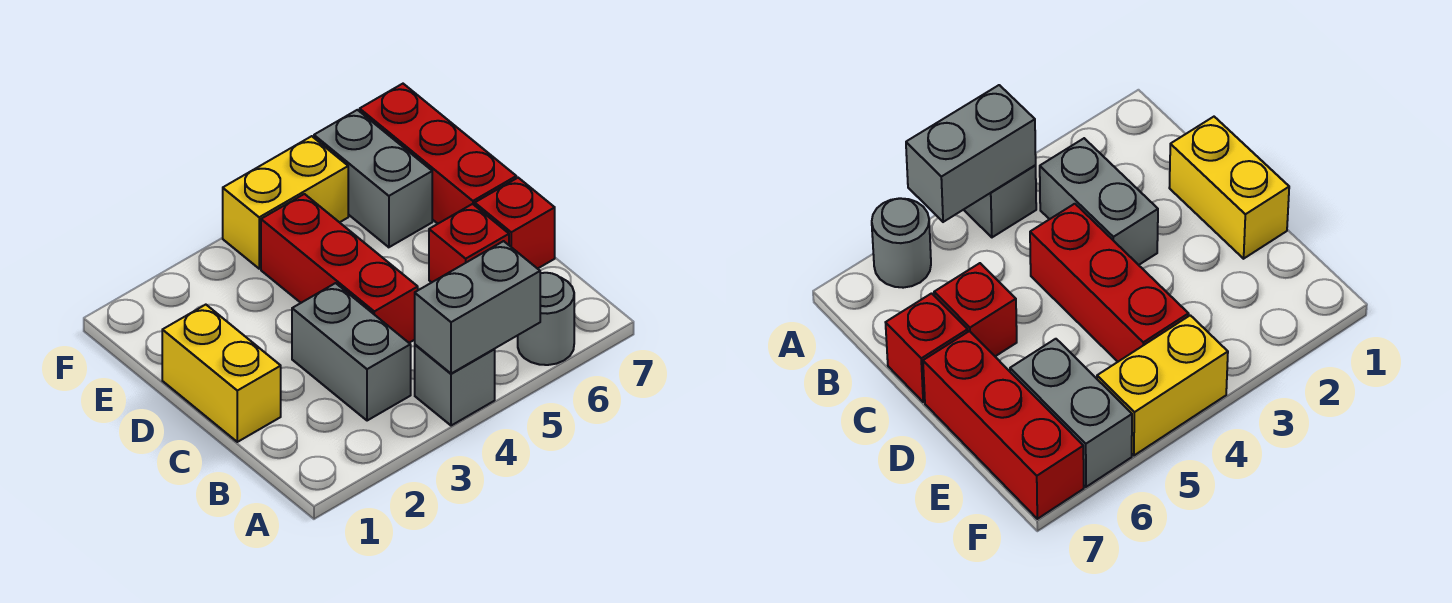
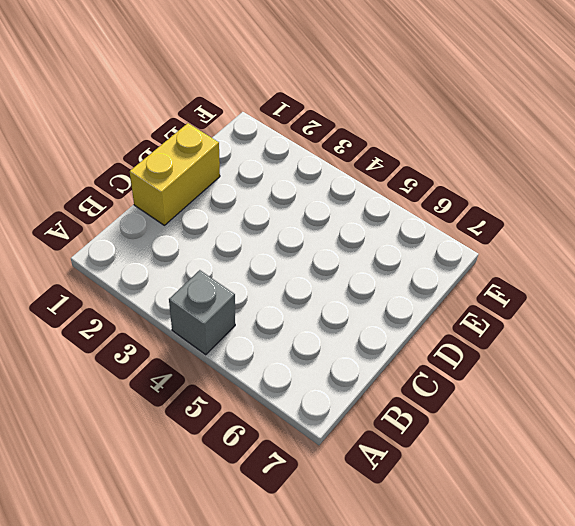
none -> grey round brick A6 level 1
none -> grey brick B3:C3 level 1

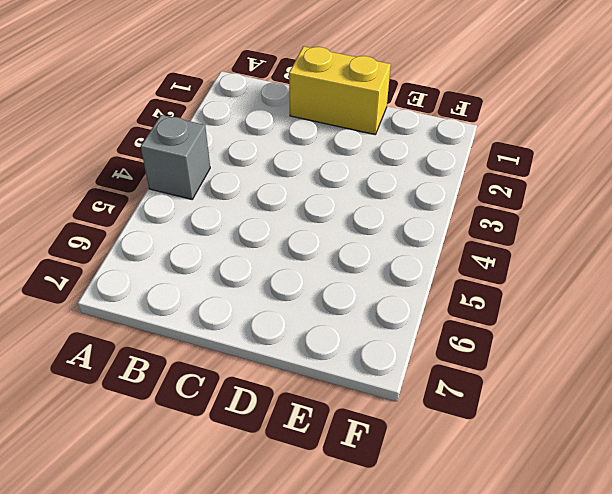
none -> grey round brick A6 level 1
none -> grey brick B3:C3 level 1

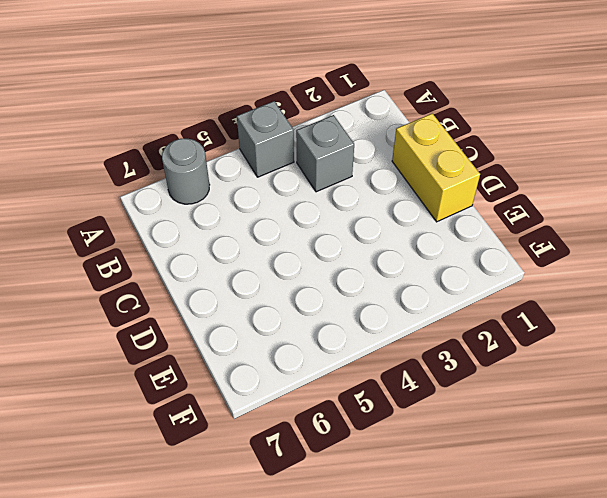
grey brick B3 level 1 -> grey brick B3:C3 level 1
none -> red brick C4:E4 level 1
none -> red brick C6 level 1

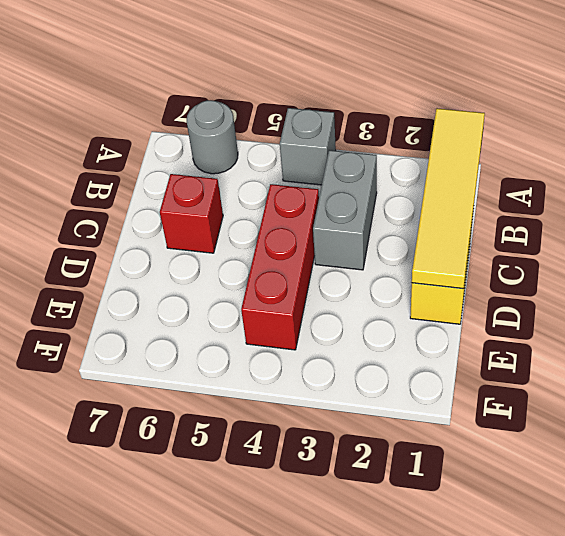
yellow tile A1:D1 level 2 -> none
none -> red brick C7 level 1
none -> red brick D7:F7 level 1

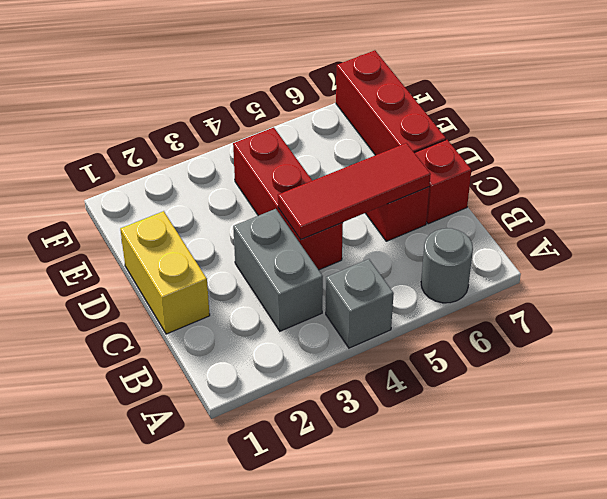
red tile C4:C6 level 2 -> none
none -> grey brick E6:F6 level 1
none -> yellow brick F4:F5 level 1

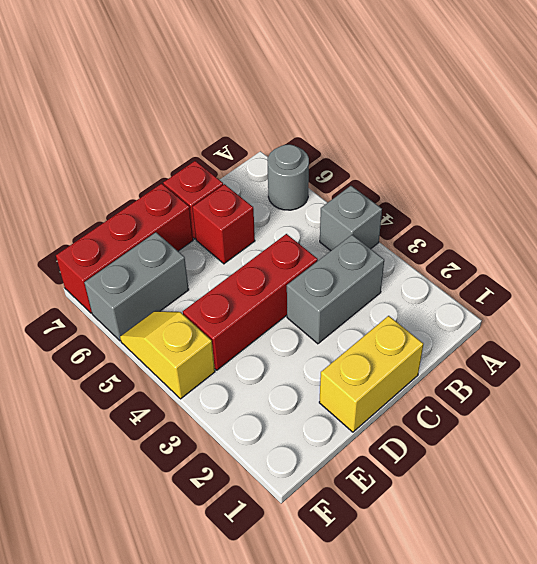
yellow slope F4:F5 level 1 top 4 -> yellow brick F4:F5 level 1
none -> grey brick A4:A5 level 2

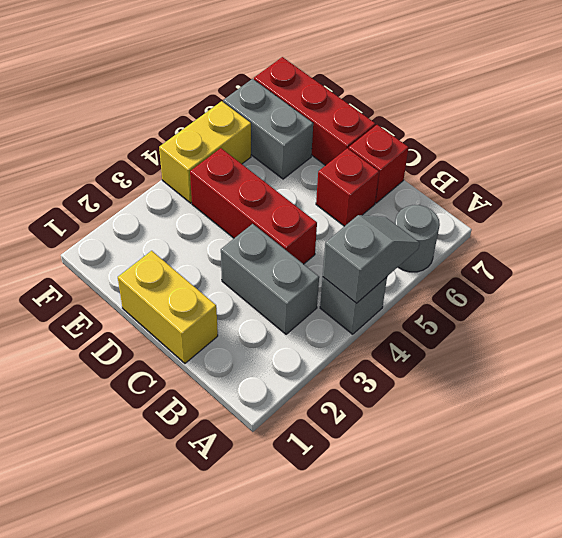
grey slope A4:A5 level 2 top 4 -> grey brick A4:A5 level 2

